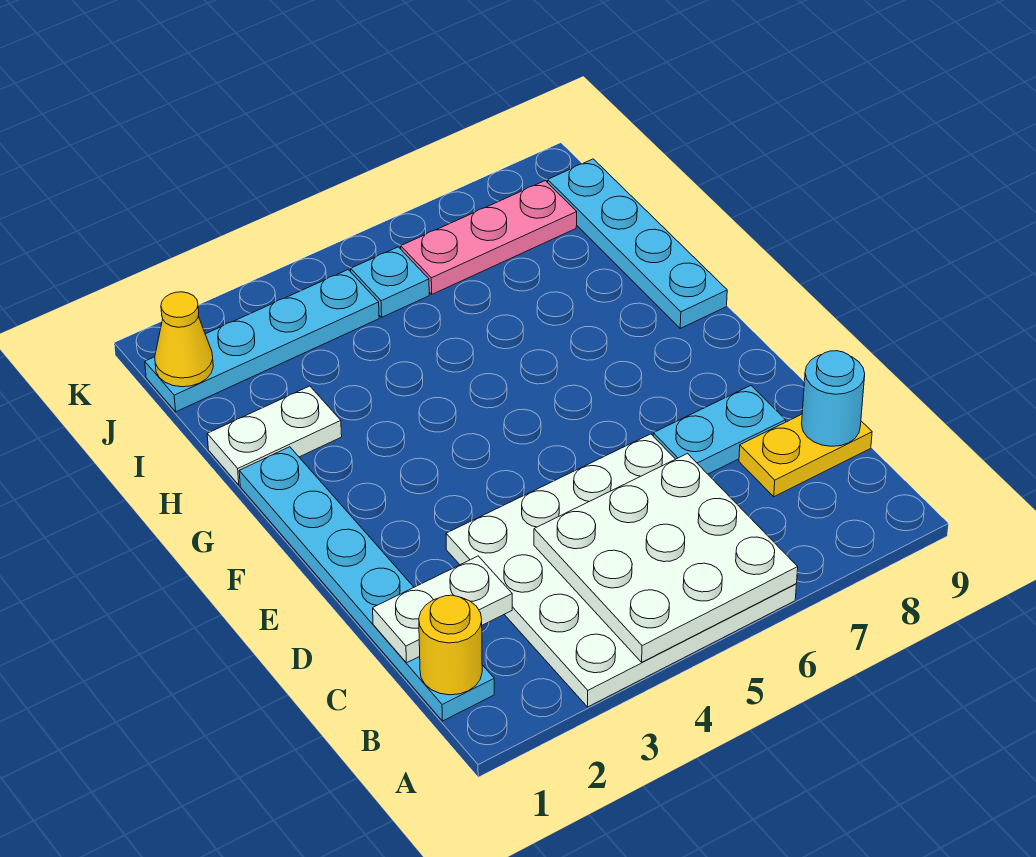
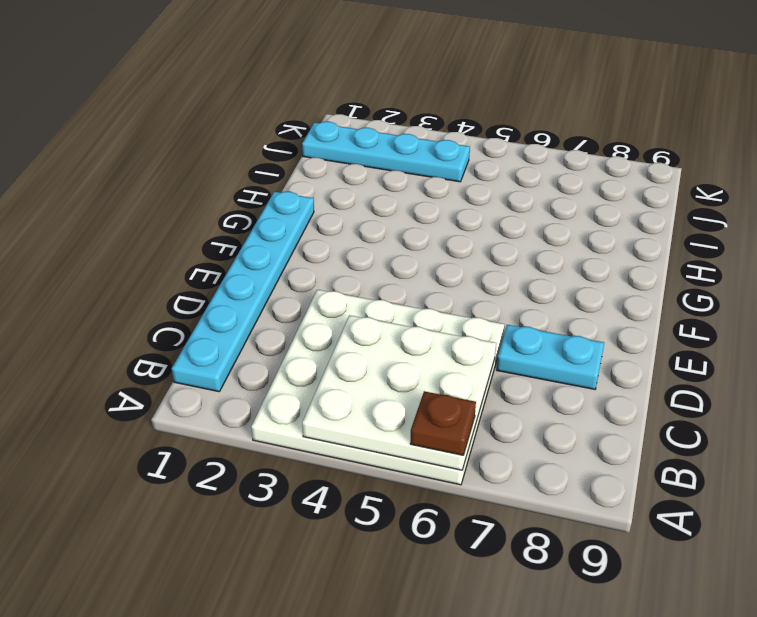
brown plate A6 level 3 -> none
none -> yellow plate C8:C9 level 1
none -> cyan plate G9:J9 level 1
none -> white plate H1:H2 level 1

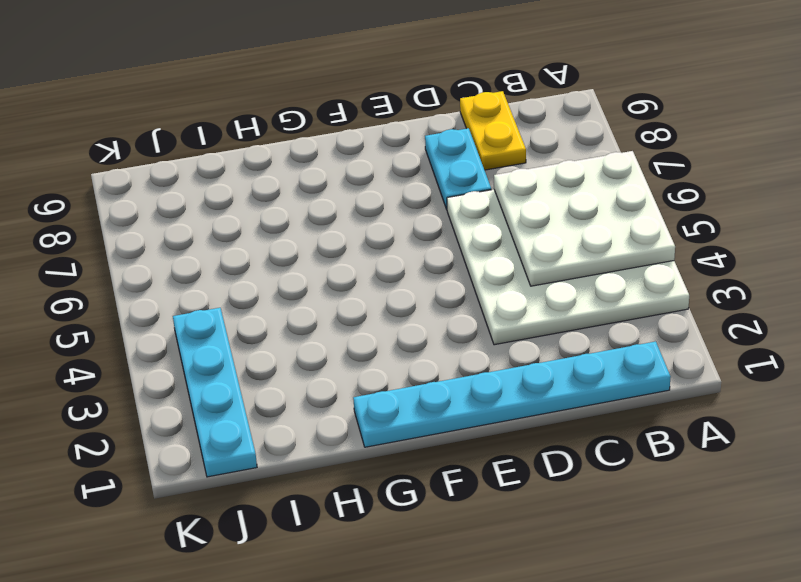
none -> cyan plate G9:J9 level 1
none -> white plate H1:H2 level 1
none -> cyan plate J5 level 1

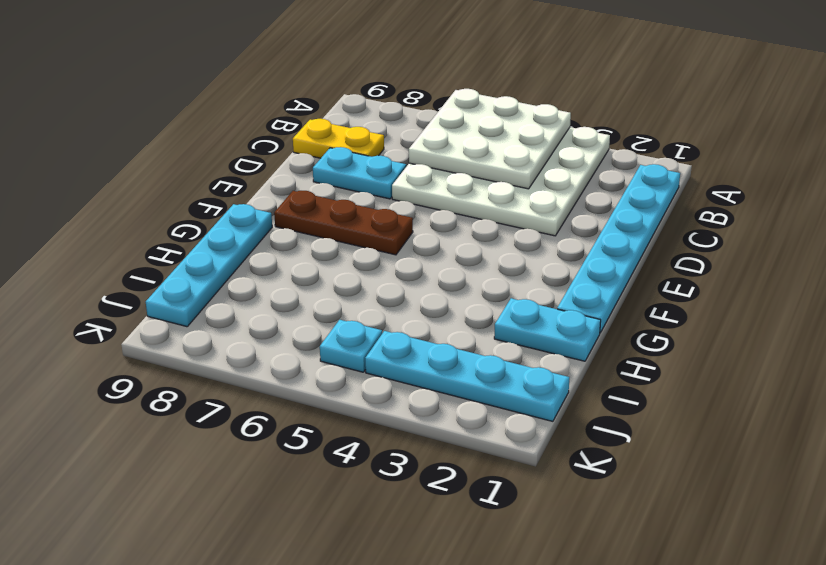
brown plate F6:F8 level 1 -> none
cyan plate H1:H2 level 1 -> white plate H1:H2 level 1
none -> pink plate J6:J8 level 1
none -> yellow round brick B1 level 2
none -> white plate C1:C2 level 2

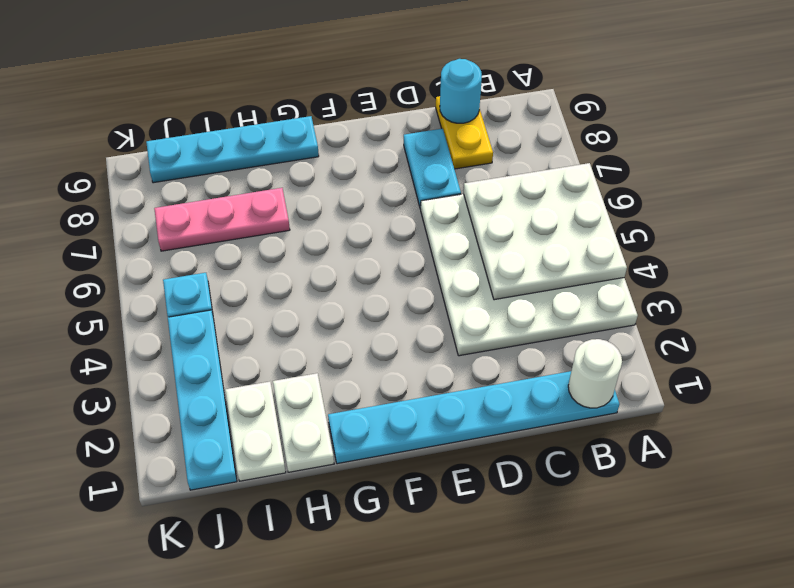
white round brick B1 level 2 -> yellow round brick B1 level 2
pink plate H7:J7 level 1 -> pink plate J6:J8 level 1
white plate I1:I2 level 1 -> white plate C1:C2 level 2
none -> yellow cone J1 level 2

